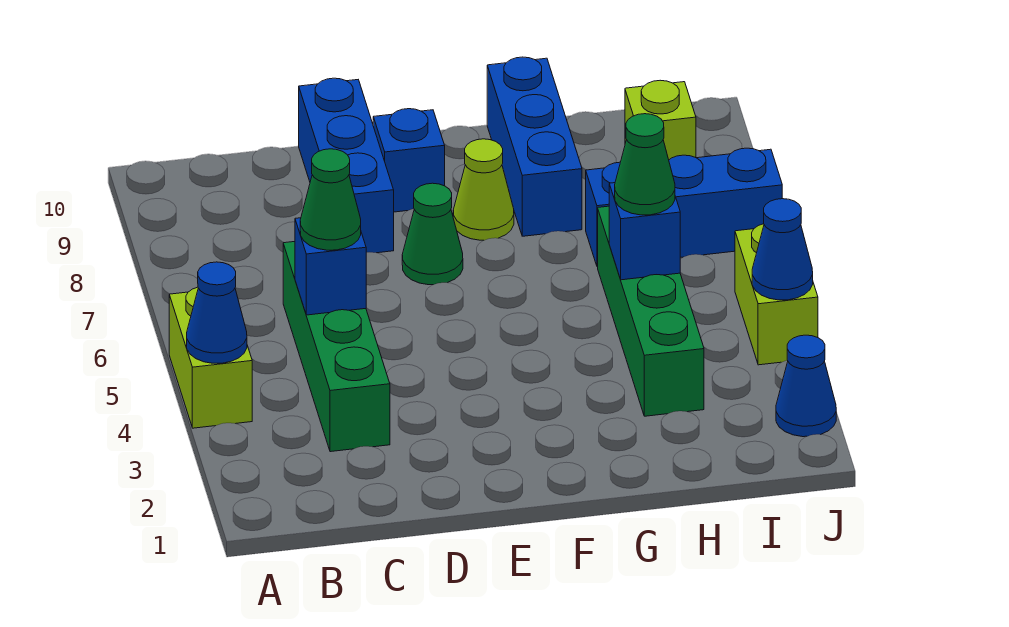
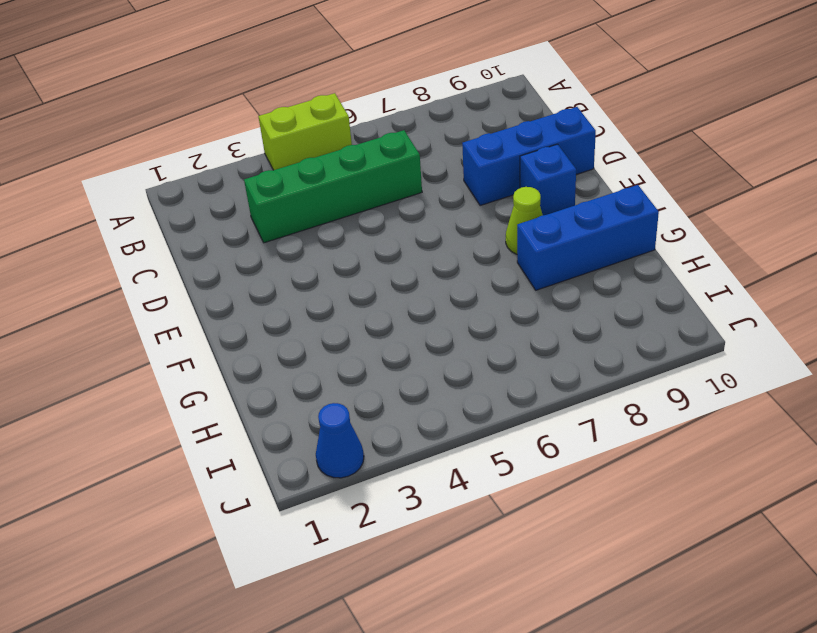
none -> green cone E7 level 1
none -> green brick H3:H6 level 1
none -> blue brick H7:J7 level 1

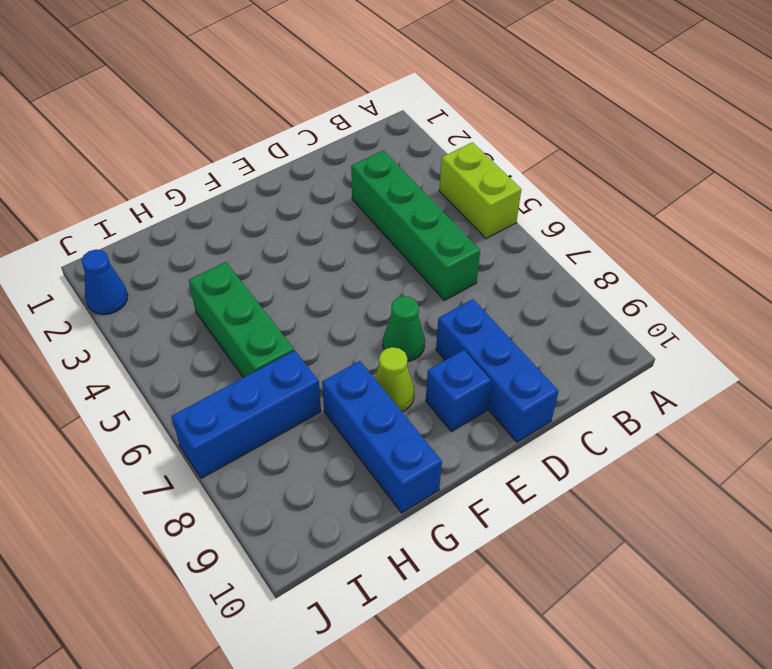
green brick H4:H6 level 1 -> green brick H3:H6 level 1
none -> lime brick I9 level 1
none -> lime brick J4:J5 level 1
none -> blue cone A4 level 2

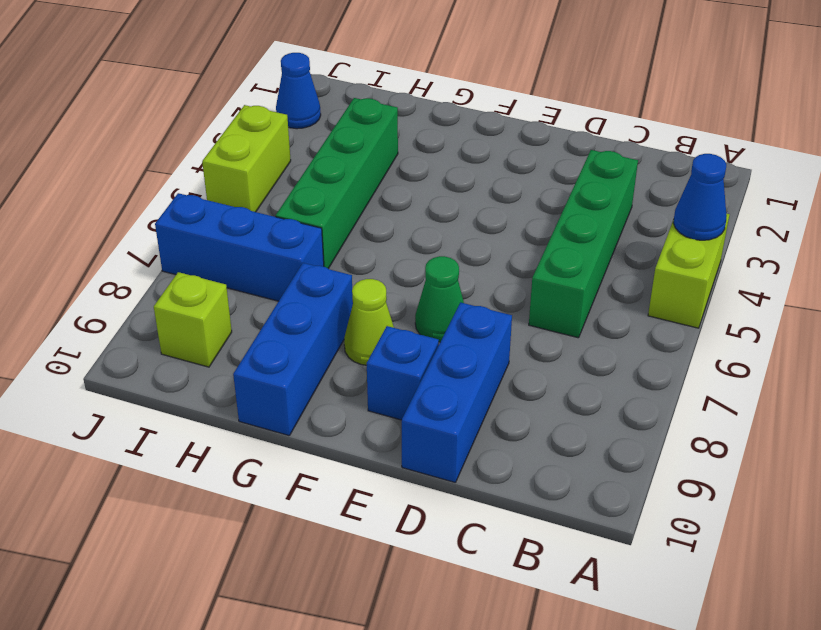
none -> blue brick C5 level 2
none -> blue brick H5 level 2
none -> blue cone J4 level 2

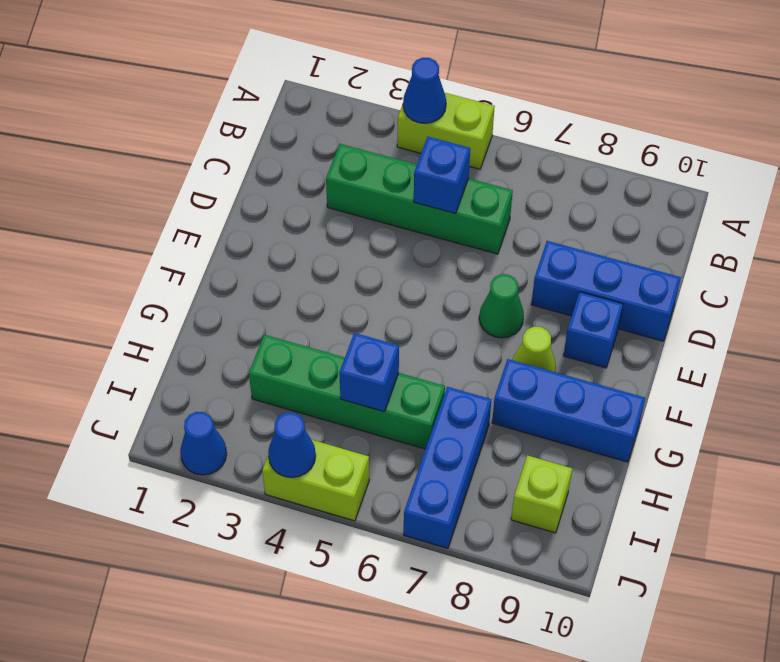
none -> green cone C5 level 3
none -> green cone H5 level 3

